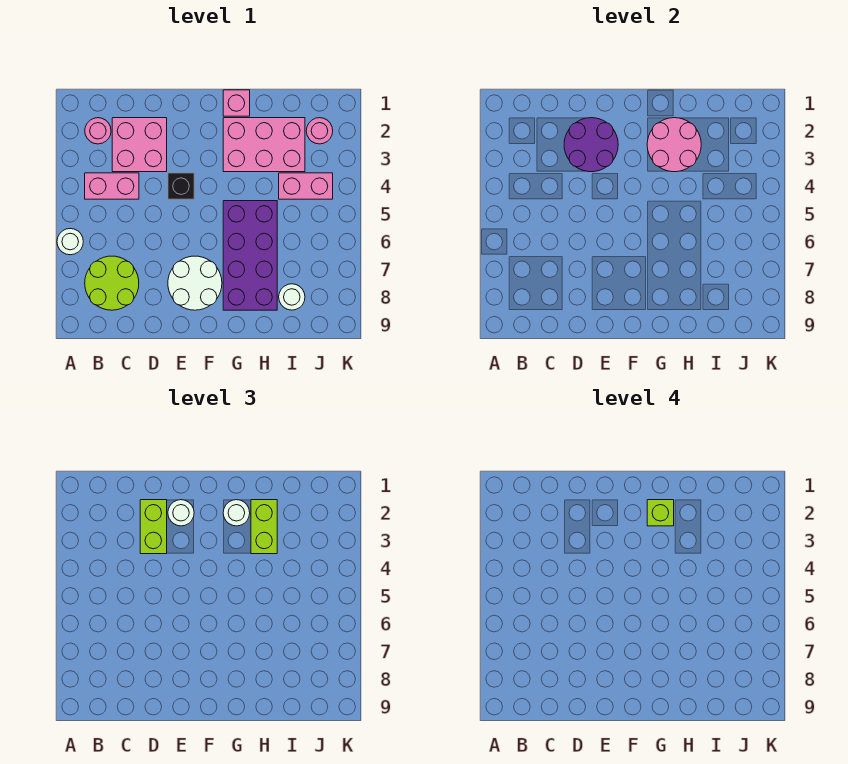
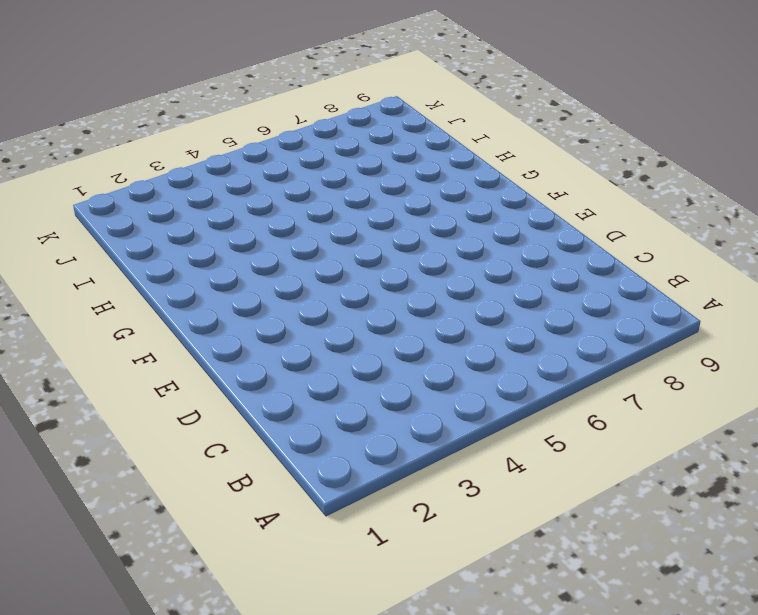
none -> white round brick A6 level 1
none -> pink round brick B2 level 1
none -> pink brick B4:C4 level 1

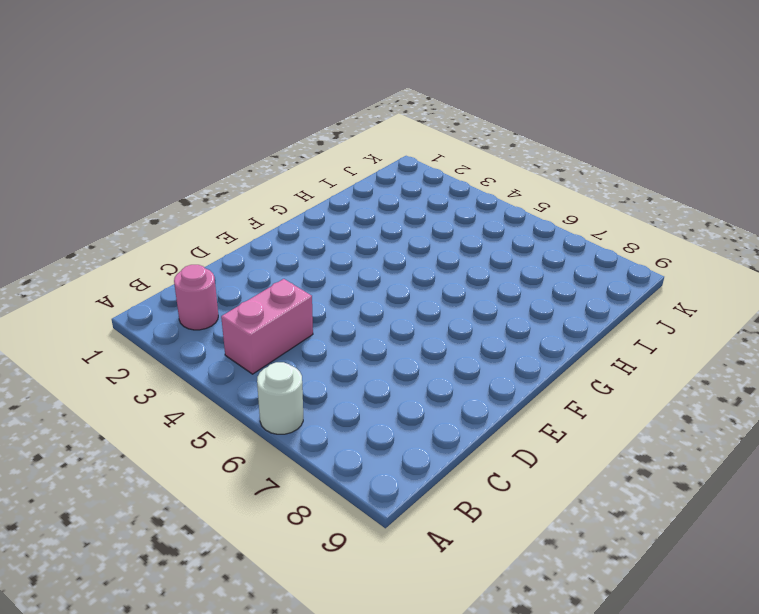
none -> lime round brick B7:C8 level 1
none -> pink brick C2:D3 level 1
none -> black brick E4 level 1

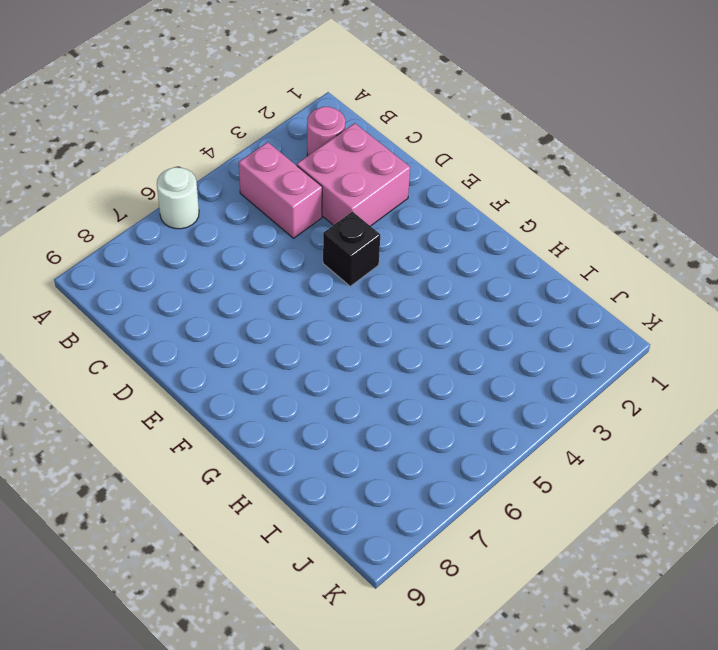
none -> lime round brick B7:C8 level 1
none -> white round brick E7:F8 level 1
none -> pink brick G1 level 1

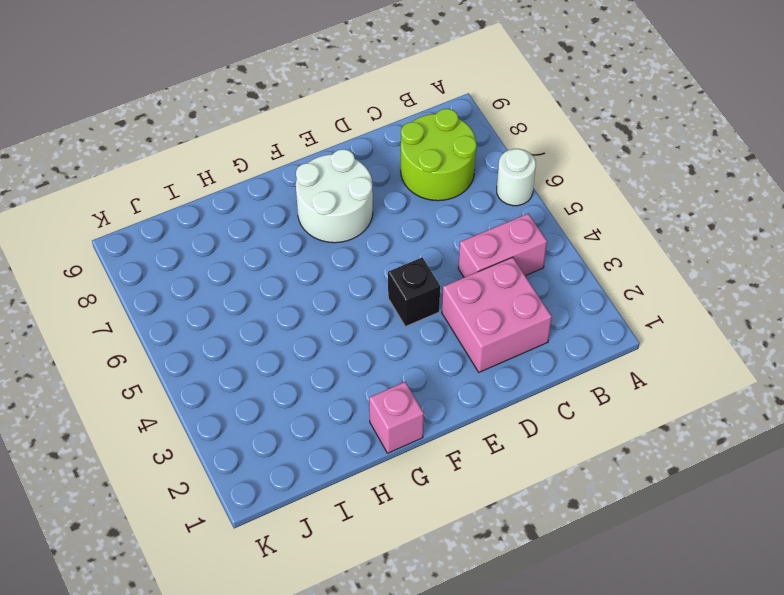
none -> pink round brick B2 level 1
none -> pink brick G2:I3 level 1
none -> purple brick G5:H8 level 1

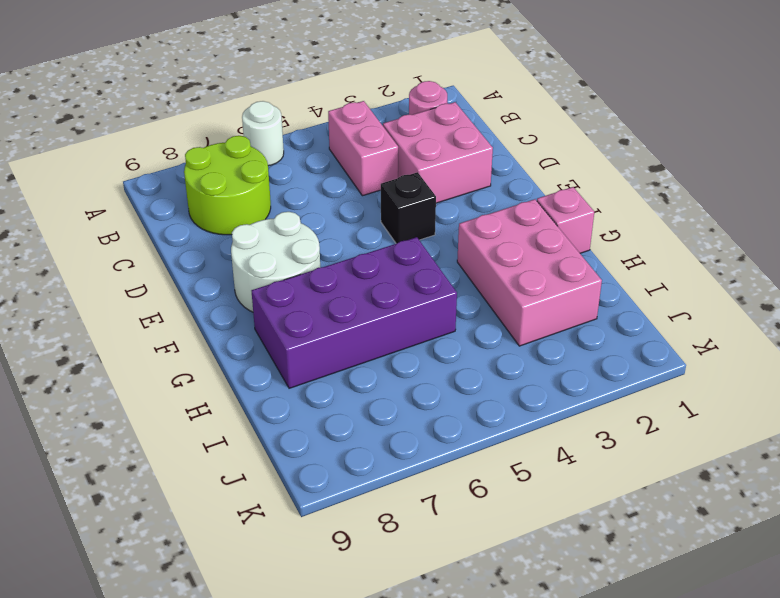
none -> pink brick I4:J4 level 1
none -> white round brick I8 level 1
none -> pink round brick J2 level 1

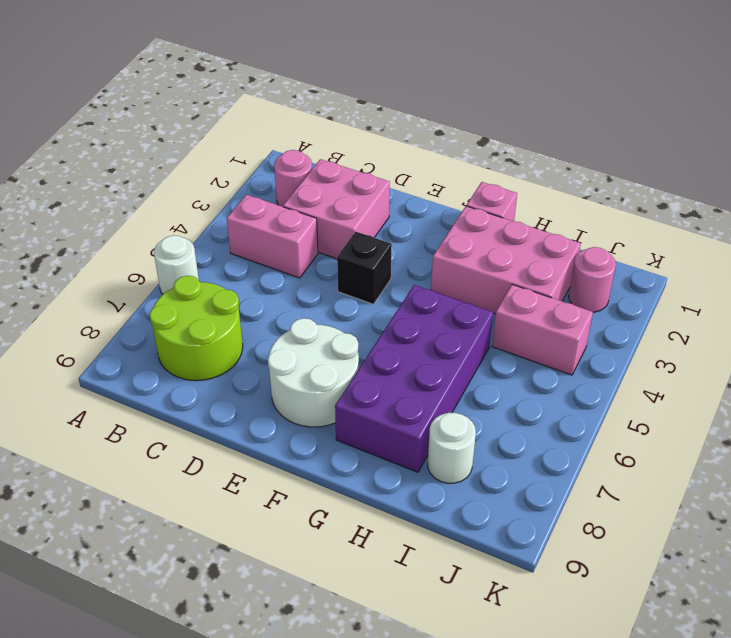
none -> purple round brick D2:E3 level 2
none -> pink round brick G2:H3 level 2
none -> lime brick D2:D3 level 3

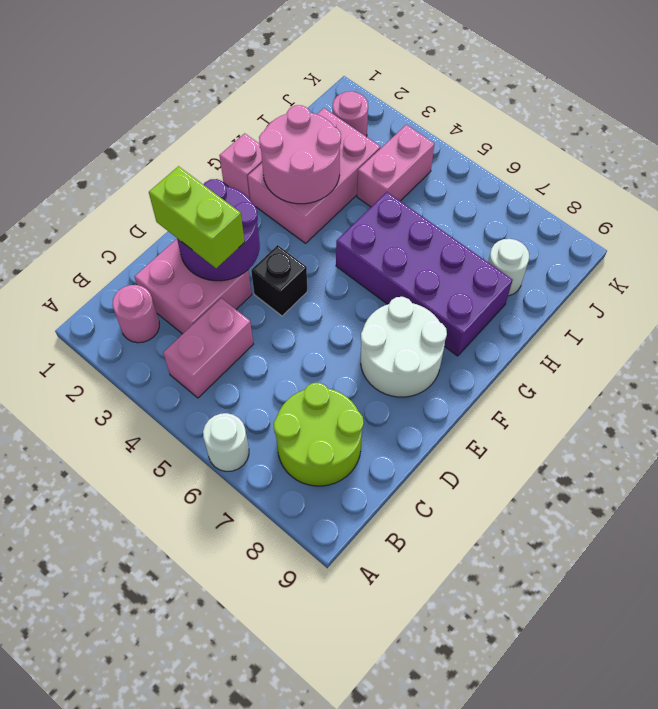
none -> white round brick E2 level 3
none -> white round brick G2 level 3
none -> lime brick H2:H3 level 3

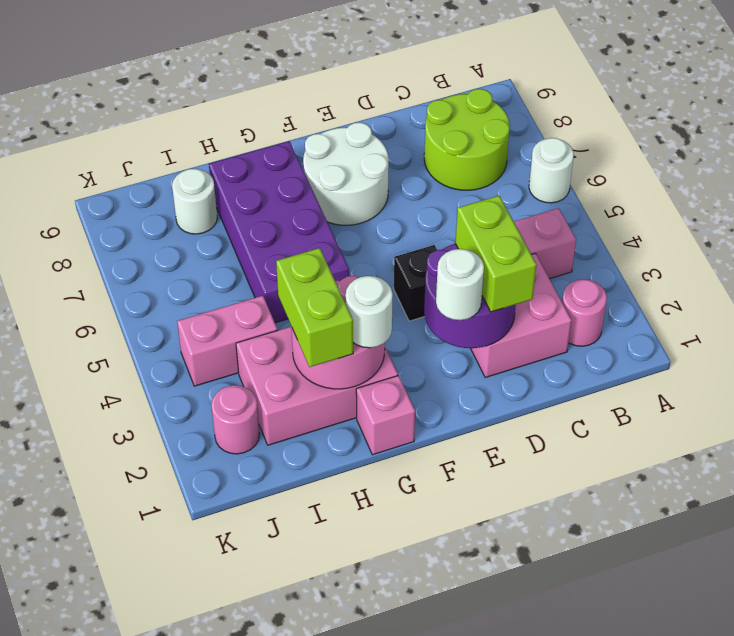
none -> lime brick G2 level 4

